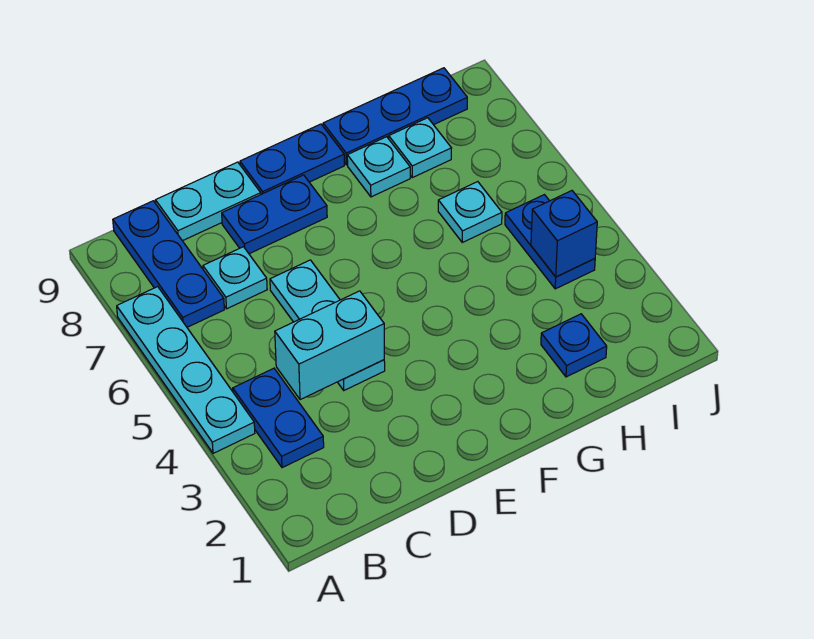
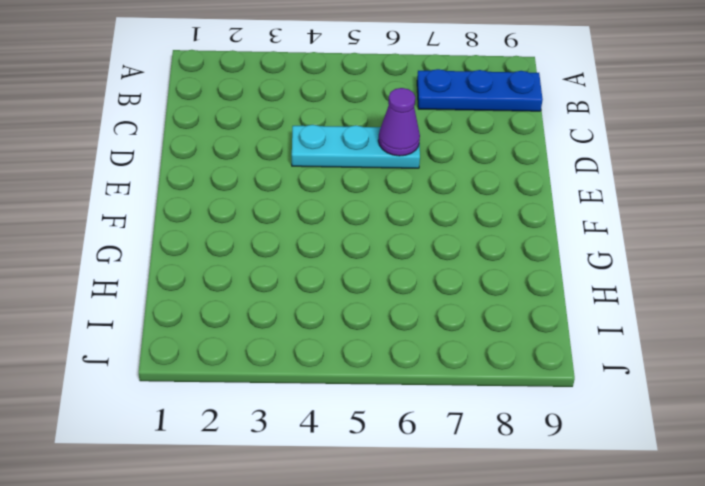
purple cone D6 level 2 -> none
none -> cyan plate A4:A7 level 1
none -> blue plate B3:B4 level 1
none -> cyan plate C7 level 1

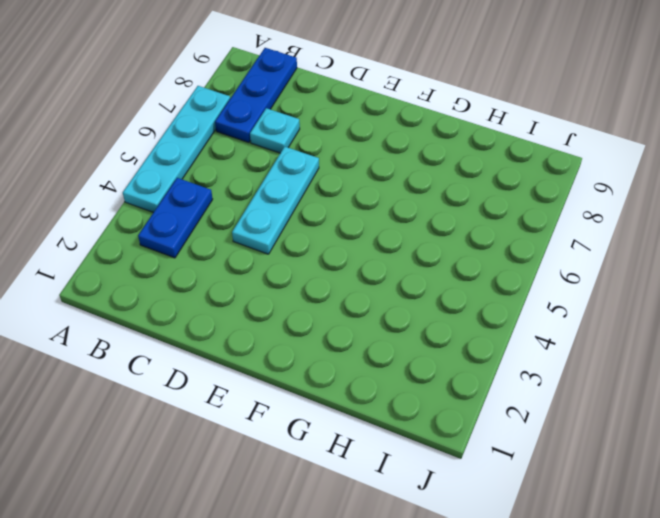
none -> cyan plate C9:D9 level 1
none -> blue plate D8:E8 level 1
none -> blue plate E9:F9 level 1

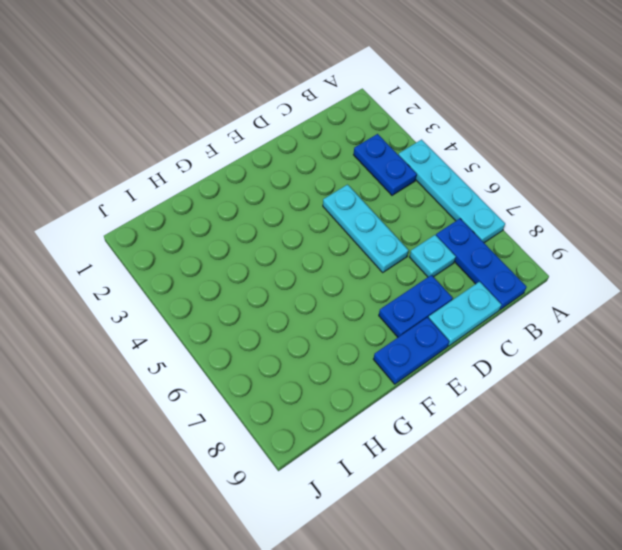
none -> cyan plate G8 level 1
none -> blue plate G9:I9 level 1
none -> blue plate H2 level 1

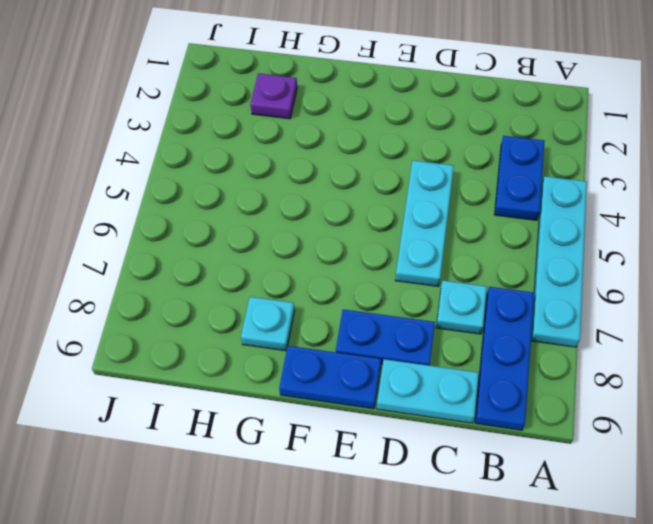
purple plate H2 level 1 -> blue plate H2 level 1
none -> blue plate G9:I9 level 1
none -> cyan plate H6 level 1
none -> cyan plate H8 level 1

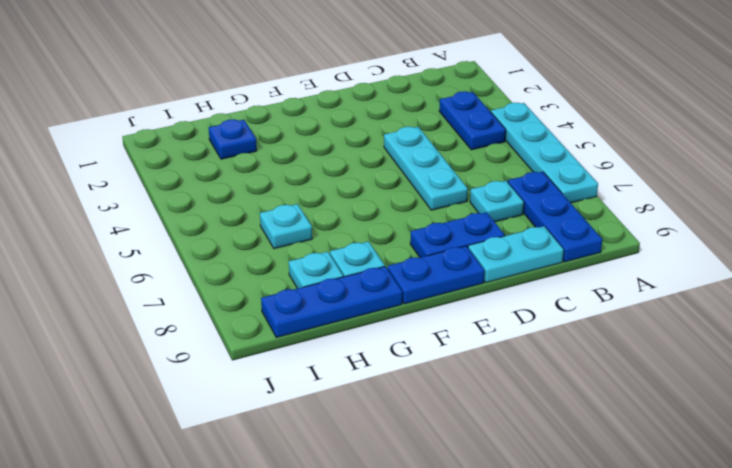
none -> blue plate I4:I5 level 1
none -> cyan brick C4:D4 level 2
none -> blue brick I4 level 2

